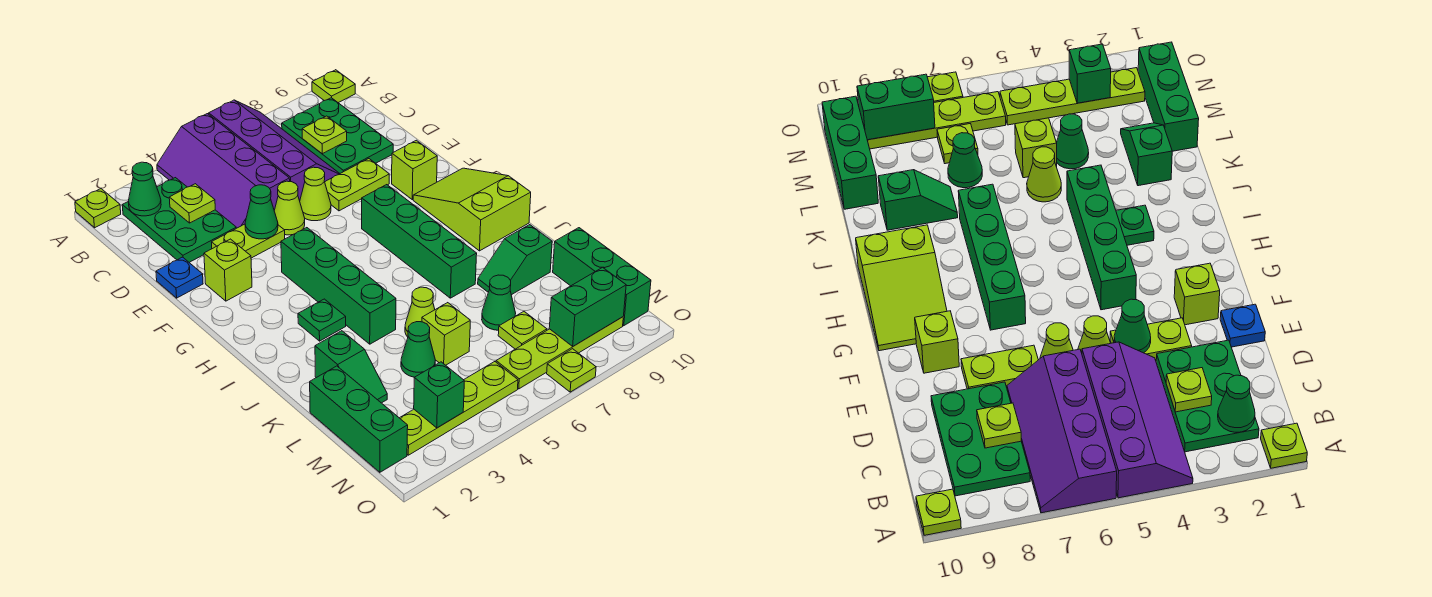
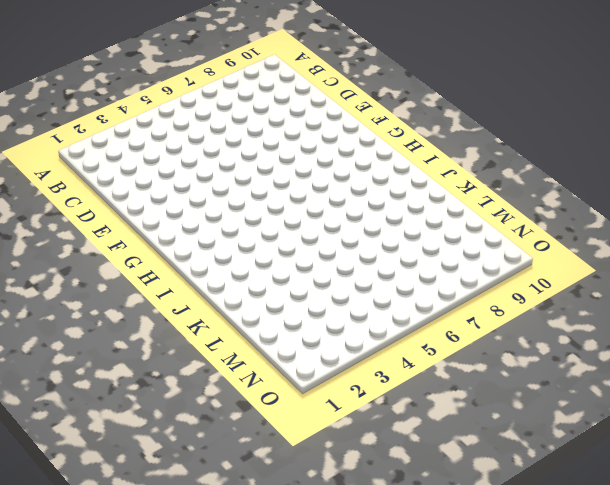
none -> lime plate A1 level 1
none -> purple slope A4:D5 level 1 top 5
none -> purple slope A6:D7 level 1 top 6
none -> lime plate A10 level 1

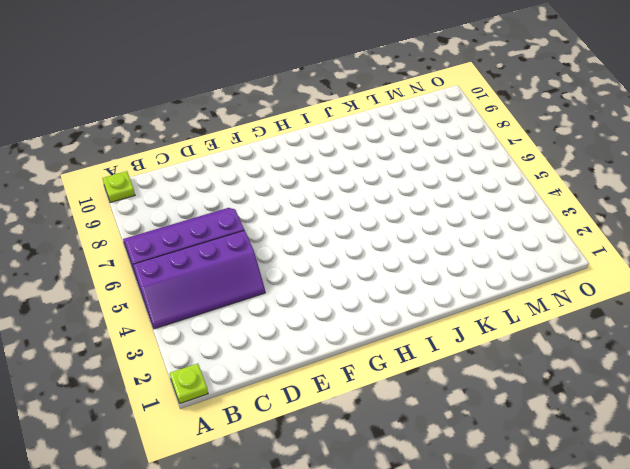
none -> green plate B2:D3 level 1
none -> green plate B8:D9 level 1
none -> blue plate E1 level 1
none -> lime plate E3:E4 level 1

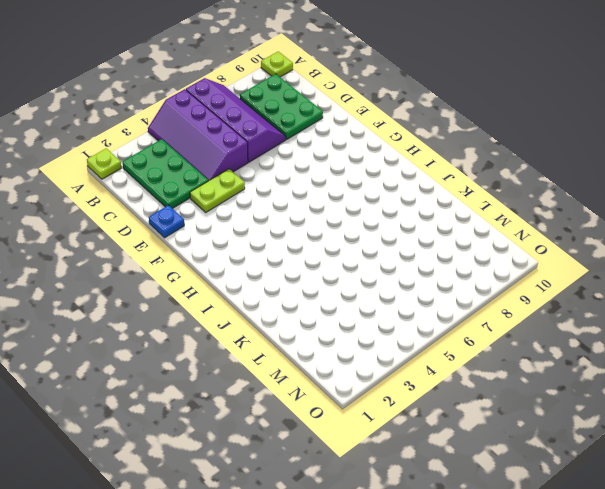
none -> lime cone E5 level 1
none -> lime cone E6 level 1
none -> lime plate E7:E8 level 1
none -> lime brick F2 level 1

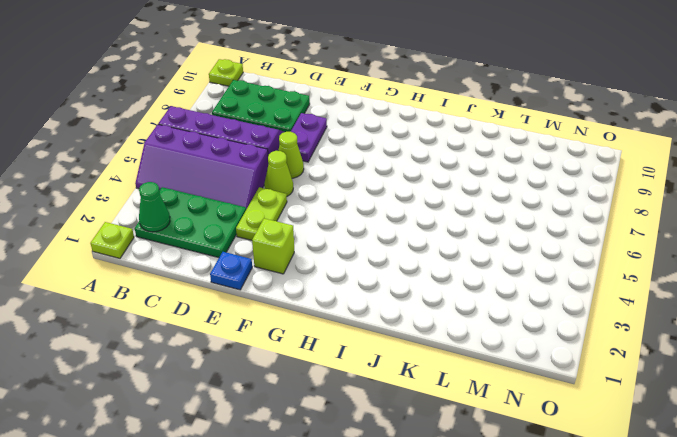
purple plate E7:E8 level 1 -> lime plate E7:E8 level 1
none -> lime brick F9 level 1
none -> green brick G4:J4 level 1
none -> green brick G7:J7 level 1
none -> lime slope G9:I10 level 1 top I

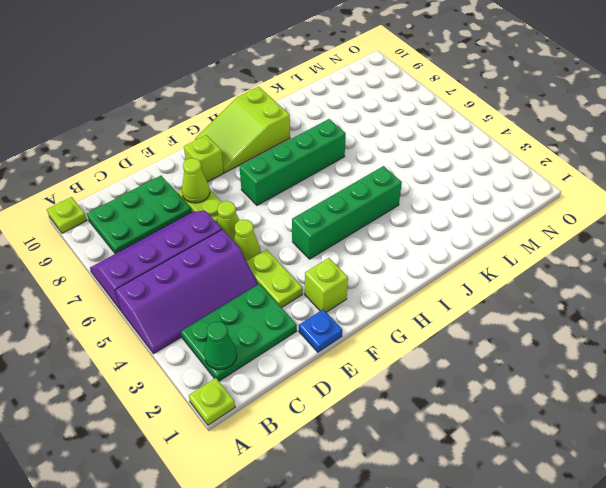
lime cone E8 level 2 -> lime cone K5 level 1
none -> green plate I3 level 1
none -> green slope K2:L2 level 1 top K
none -> green slope K8:K9 level 1 top 9
none -> green brick L1:N1 level 1

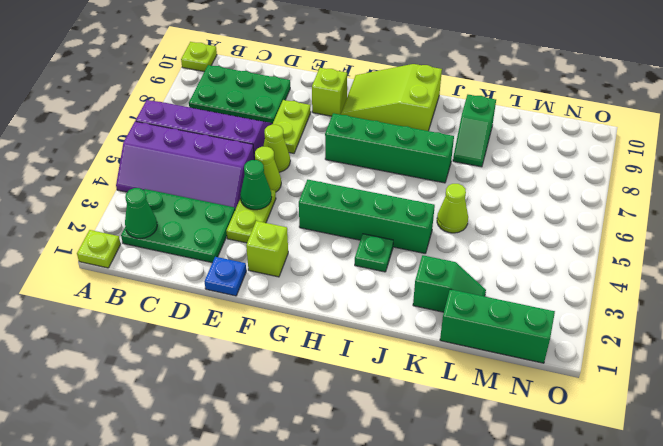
none -> green cone L4 level 1
none -> lime brick L5 level 1
none -> green cone L7 level 1
none -> green brick L10:N10 level 1

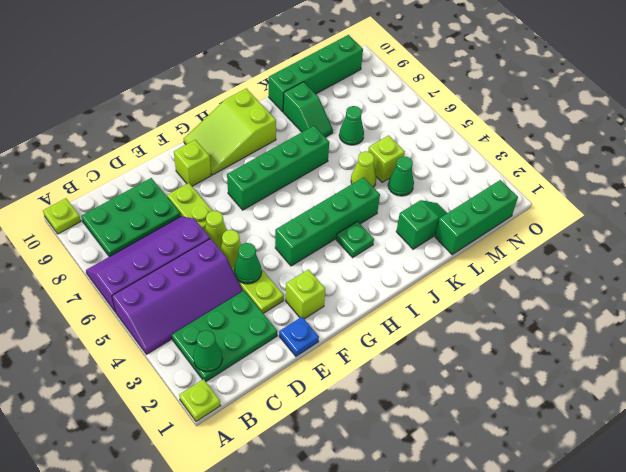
green brick K10:N10 level 1 -> green brick L10:N10 level 1
none -> lime plate M7 level 1
none -> lime plate N2:N5 level 1
none -> lime plate N6:N9 level 1
none -> lime plate O7 level 1

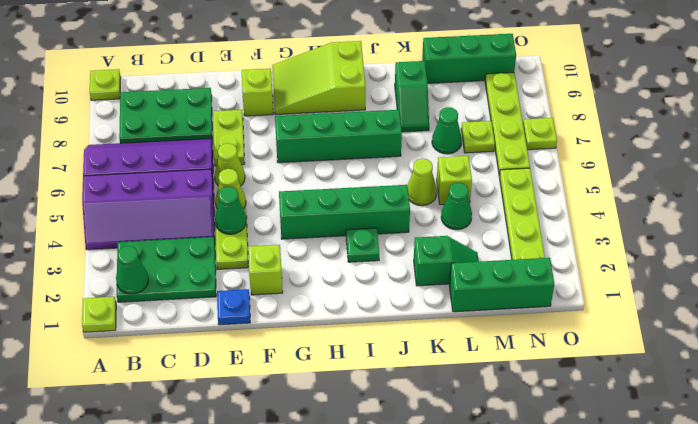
none -> lime plate C3 level 2
none -> lime plate C8 level 2
none -> green brick N3 level 2
none -> green brick N8:N9 level 2

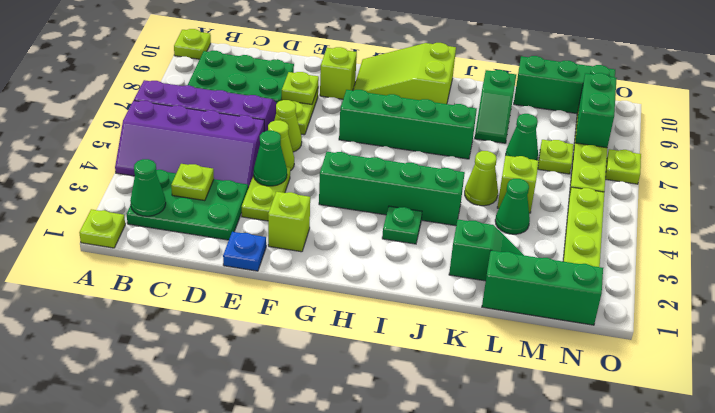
lime plate E8 level 2 -> lime plate C8 level 2
none -> green brick N3 level 2

